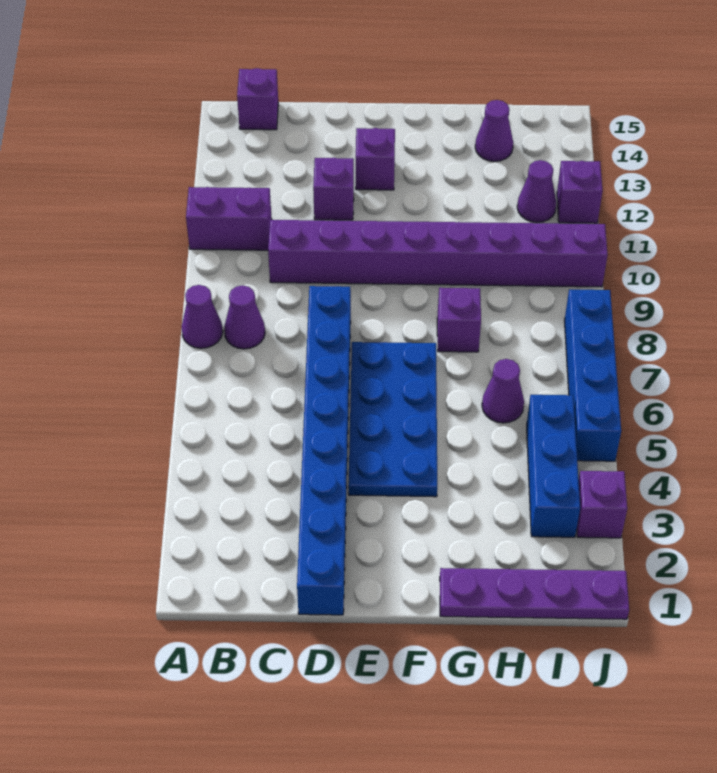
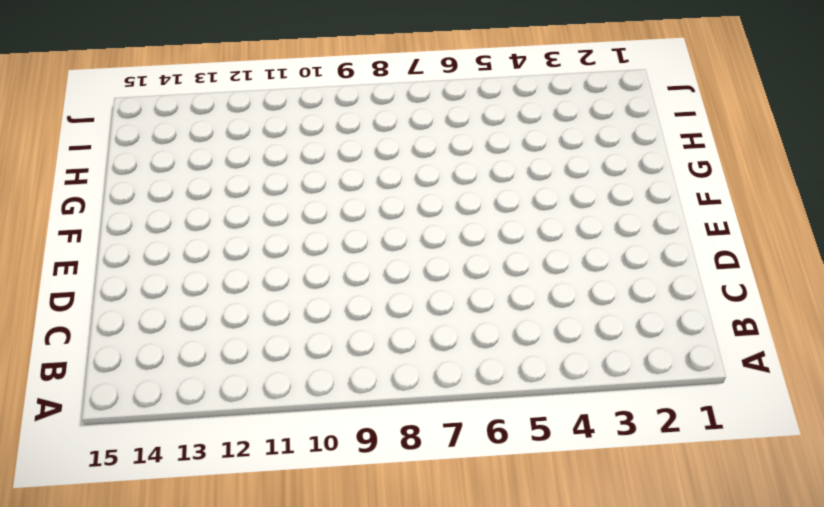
none -> purple cone A8 level 1
none -> purple brick A11:B11 level 1
none -> purple cone B8 level 1

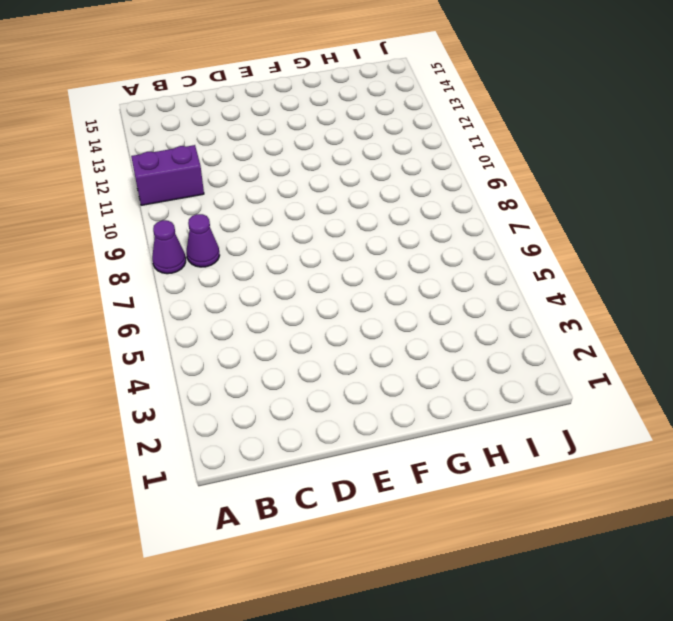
none -> purple brick B15 level 1
none -> purple brick C10:J10 level 1
none -> blue brick D1:D8 level 1

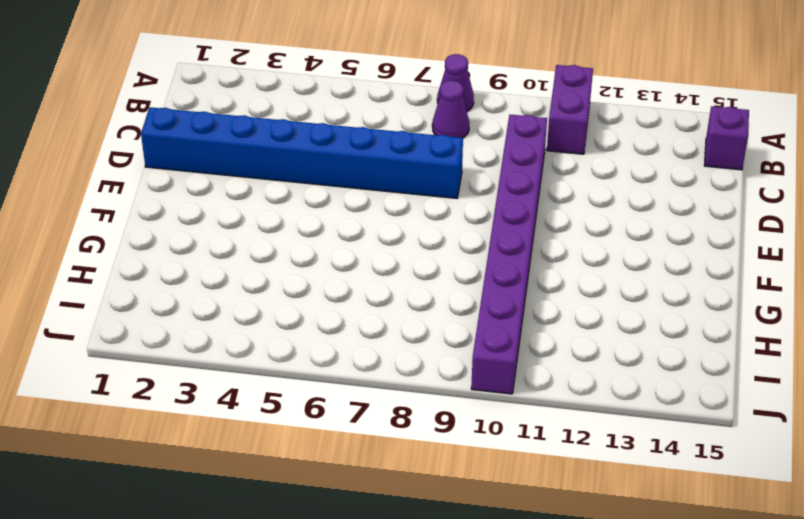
none -> purple brick D12 level 1
none -> blue plate E4:F7 level 1
none -> purple brick E13 level 1

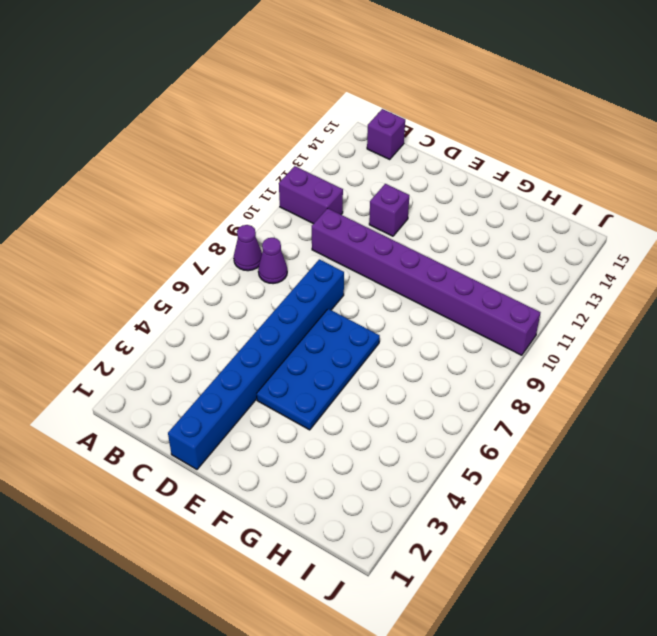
none -> purple brick E13 level 1
none -> purple plate G1:J1 level 1
none -> purple brick G8 level 1

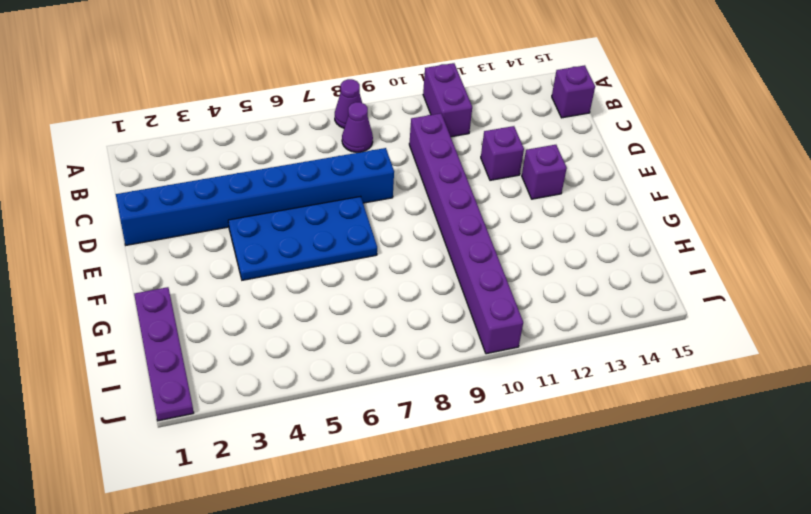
none -> purple brick G8 level 1
none -> purple cone H6 level 1
none -> purple cone H14 level 1

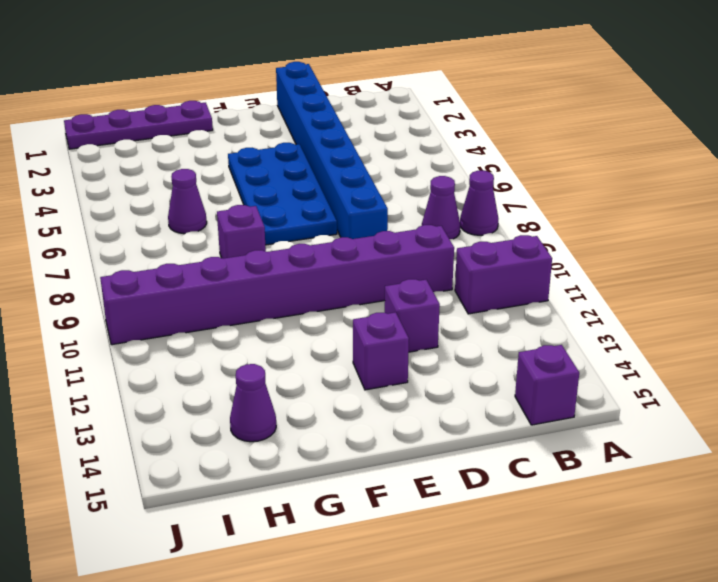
none -> blue brick I3:I5 level 1
none -> purple cone I12 level 1
none -> purple brick J3 level 1

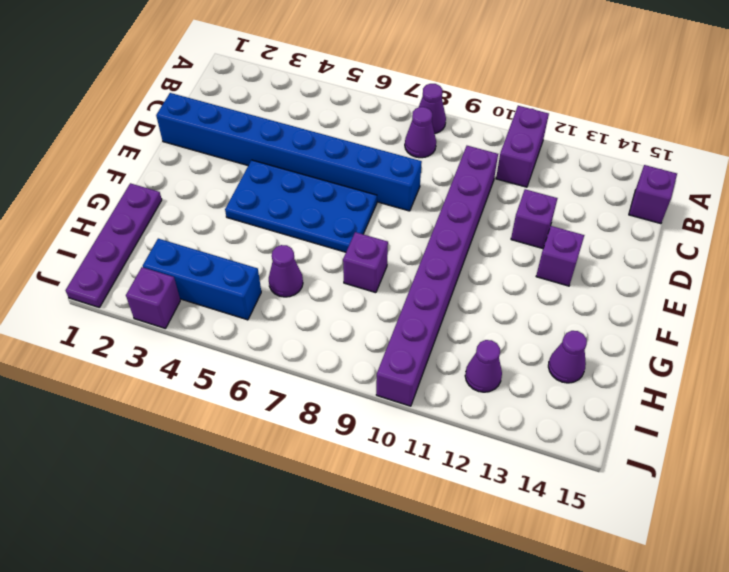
none -> blue brick J5:J8 level 1
none -> purple brick J12 level 1

